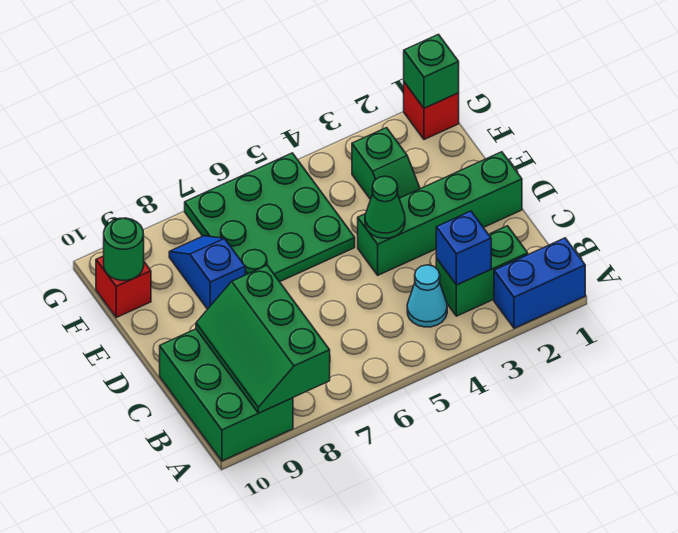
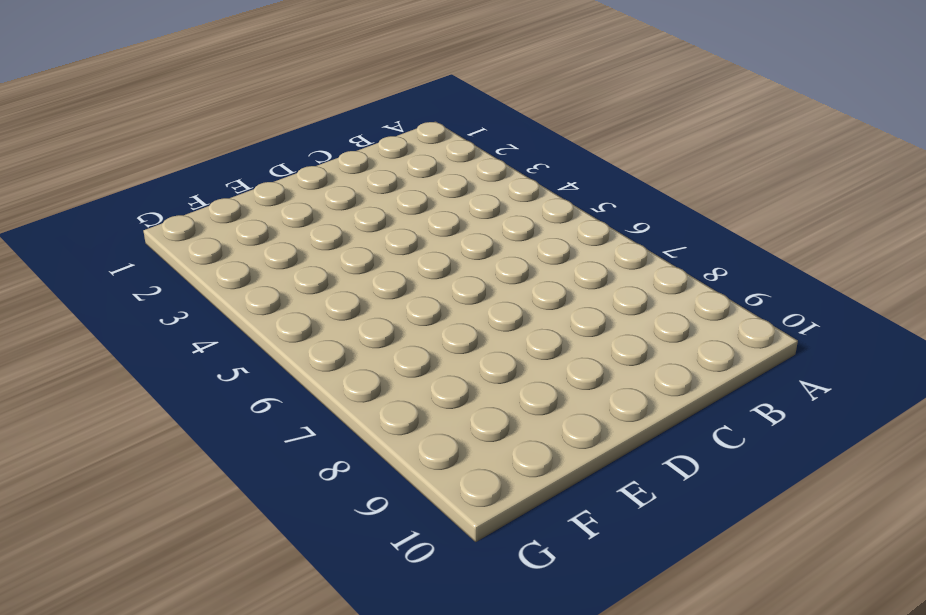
none -> blue brick A1:A2 level 1
none -> green brick A9:C10 level 1
none -> green brick B2:B3 level 1

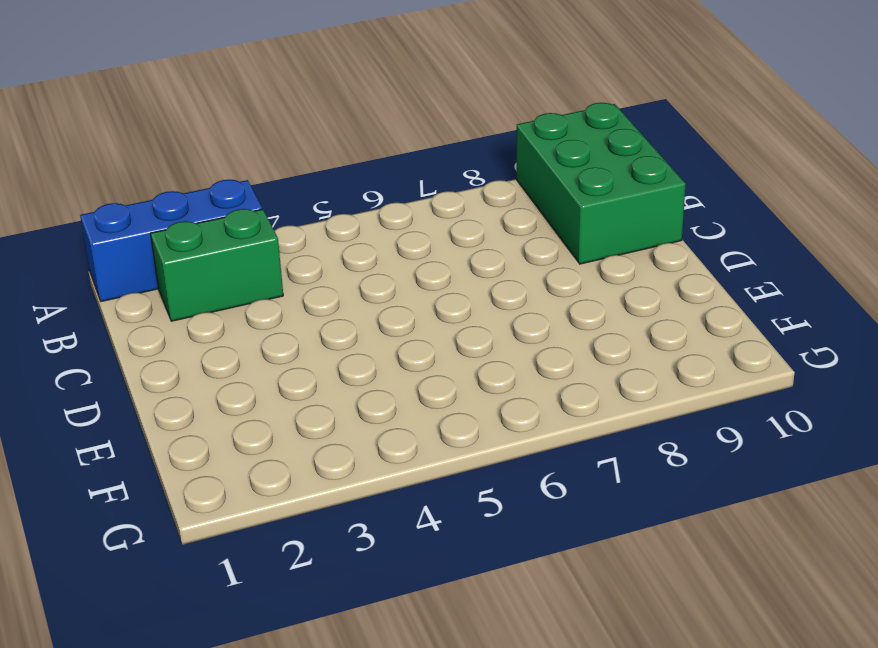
blue brick A1:A3 level 1 -> blue brick A1:A2 level 1
none -> cyan cone B4 level 1
none -> green brick D1:D4 level 1
none -> green slope E3:F3 level 1 top F

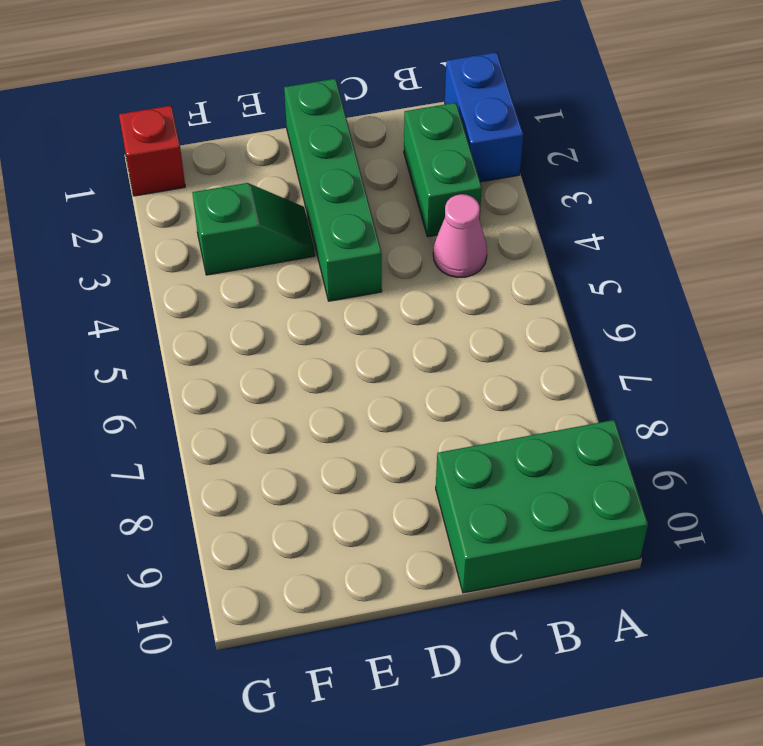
pink cone B4 level 1 -> cyan cone B4 level 1
none -> green plate E5:G7 level 1
none -> blue slope E8:F8 level 1 top E
none -> red brick F10 level 1

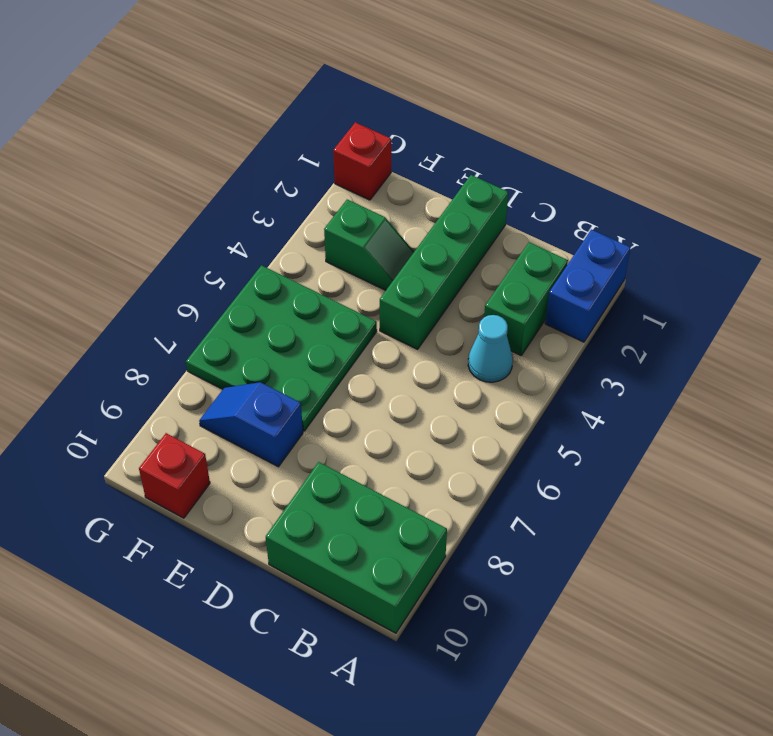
none -> green slope A8:C9 level 2 top 8
none -> blue brick B3 level 2
none -> green cone D4 level 2

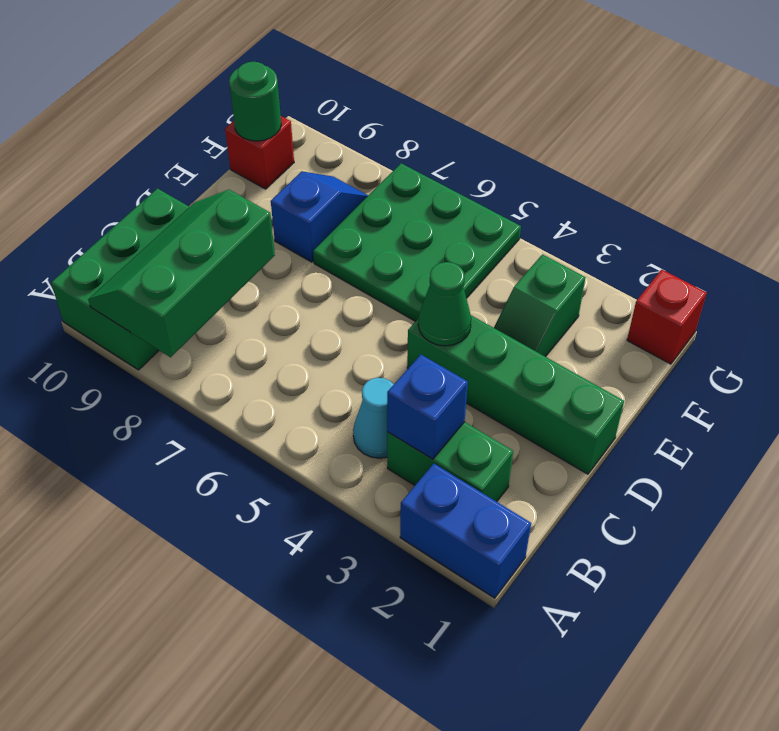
none -> green brick G1 level 2

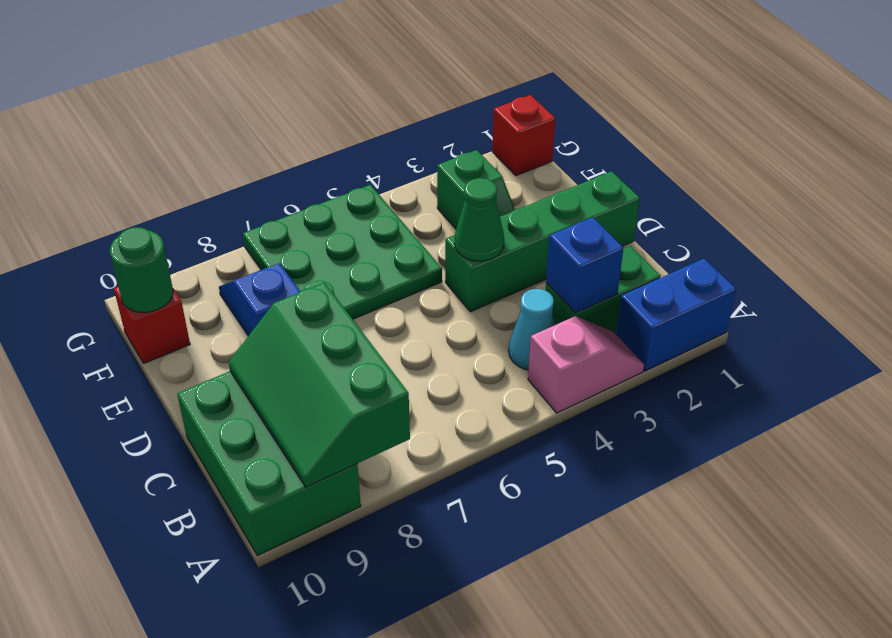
pink slope A3:A4 level 1 top 4 -> none
none -> green brick G1 level 2

